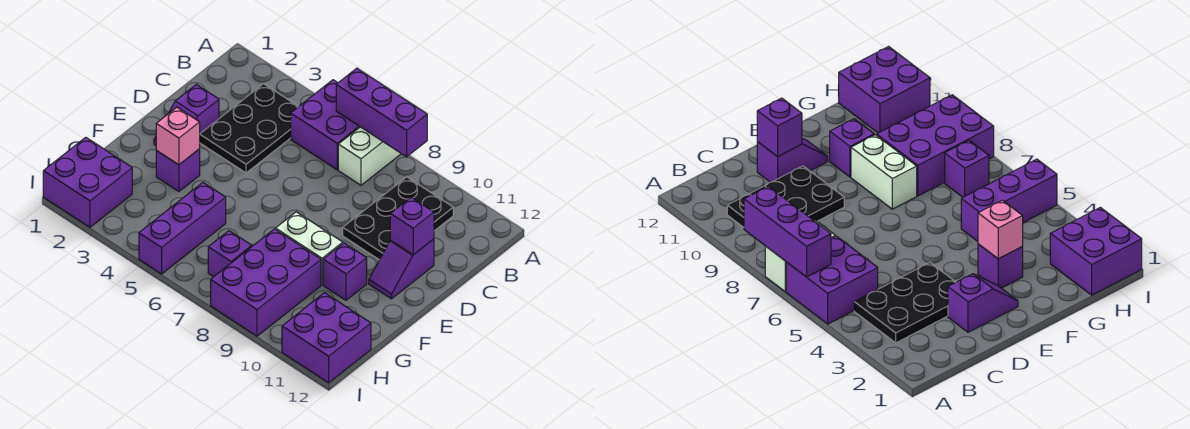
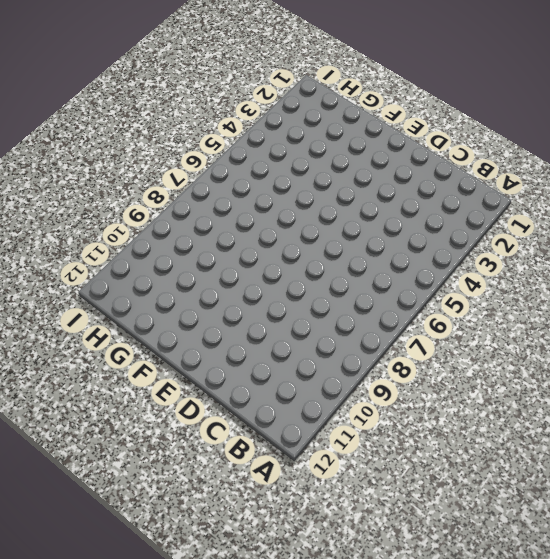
none -> purple brick A5:B6 level 1
none -> white brick A7:B7 level 1
none -> black plate B3:D4 level 1

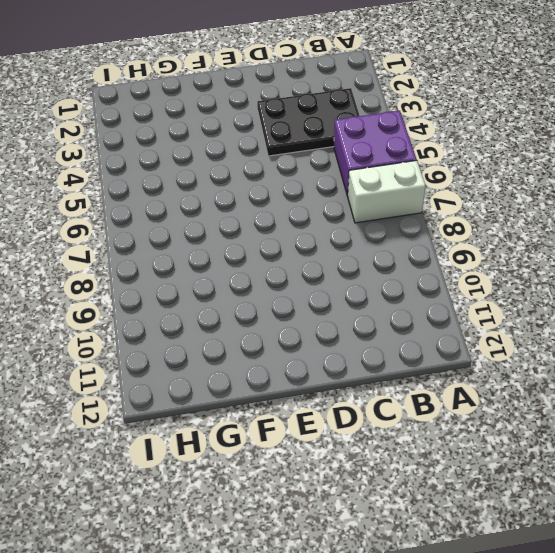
none -> black plate B9:D10 level 1
none -> purple slope D2:E2 level 1 top D
none -> purple slope D11:E11 level 1 top D

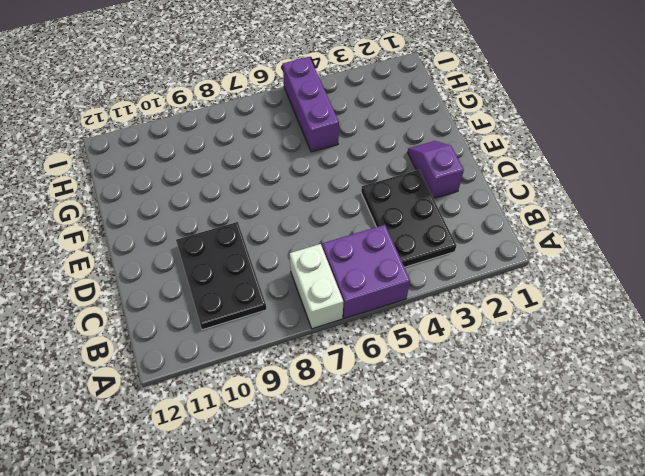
none -> purple slope D11:E11 level 1 top D
none -> purple brick F3 level 1
none -> white brick F8:F9 level 1

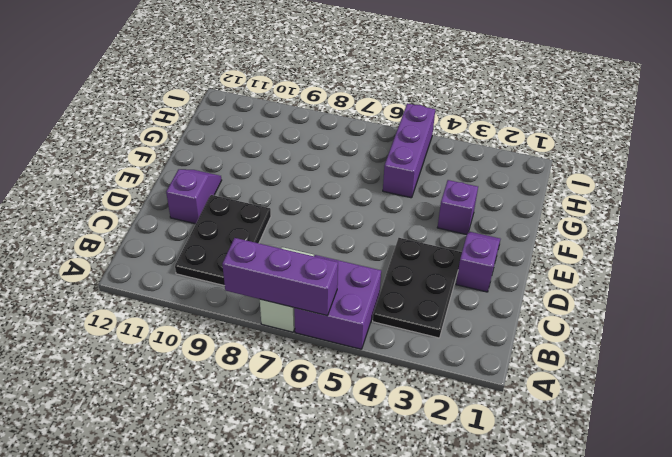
none -> white brick F8:F9 level 1
none -> purple brick F10 level 1
none -> purple brick G8:I9 level 1

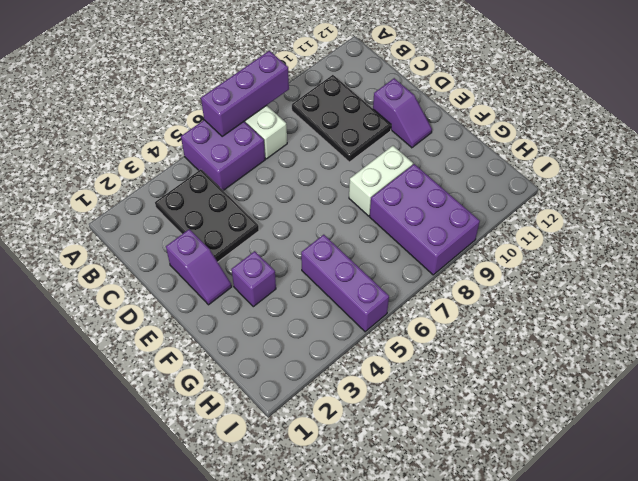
none -> purple brick F10 level 1
none -> purple brick H1:I2 level 1
none -> purple brick H7 level 1

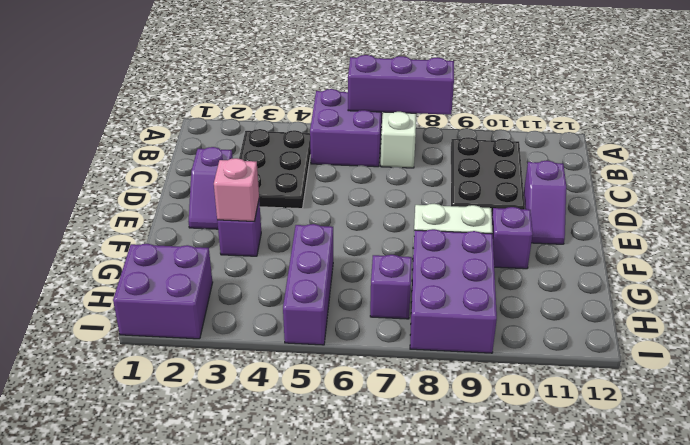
none -> purple brick H11:I12 level 1
none -> purple brick D11 level 2

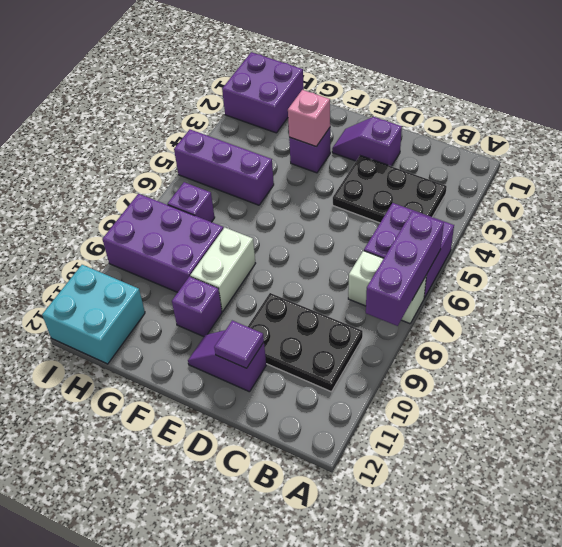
purple tile D11 level 2 -> purple brick D11 level 2
cyan brick H11:I12 level 1 -> purple brick H11:I12 level 1

